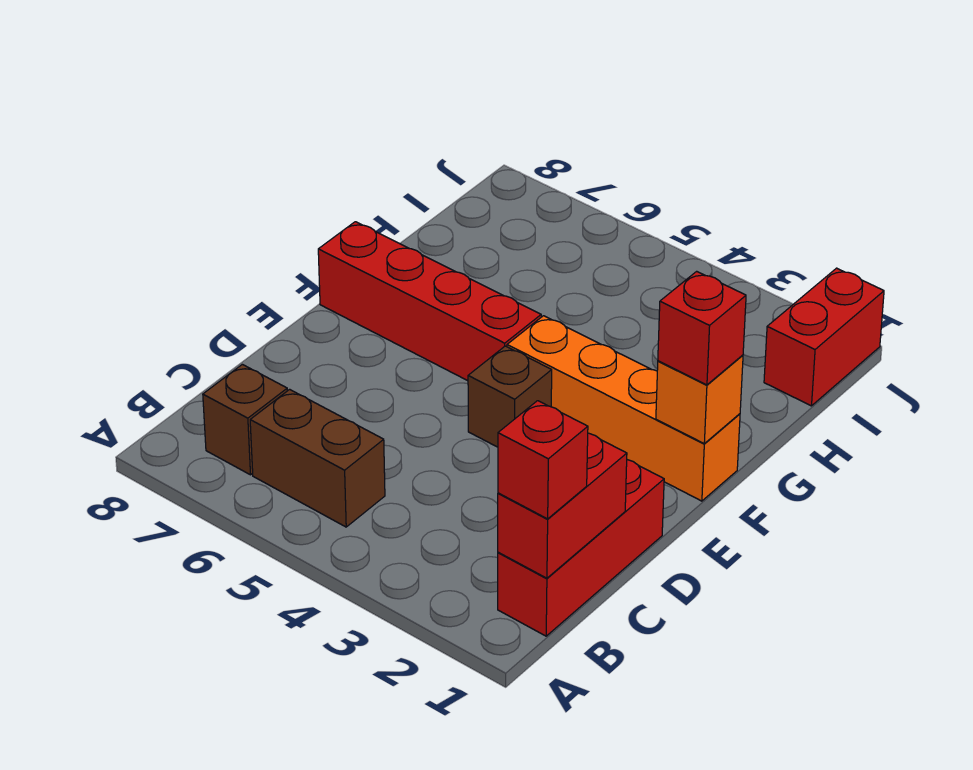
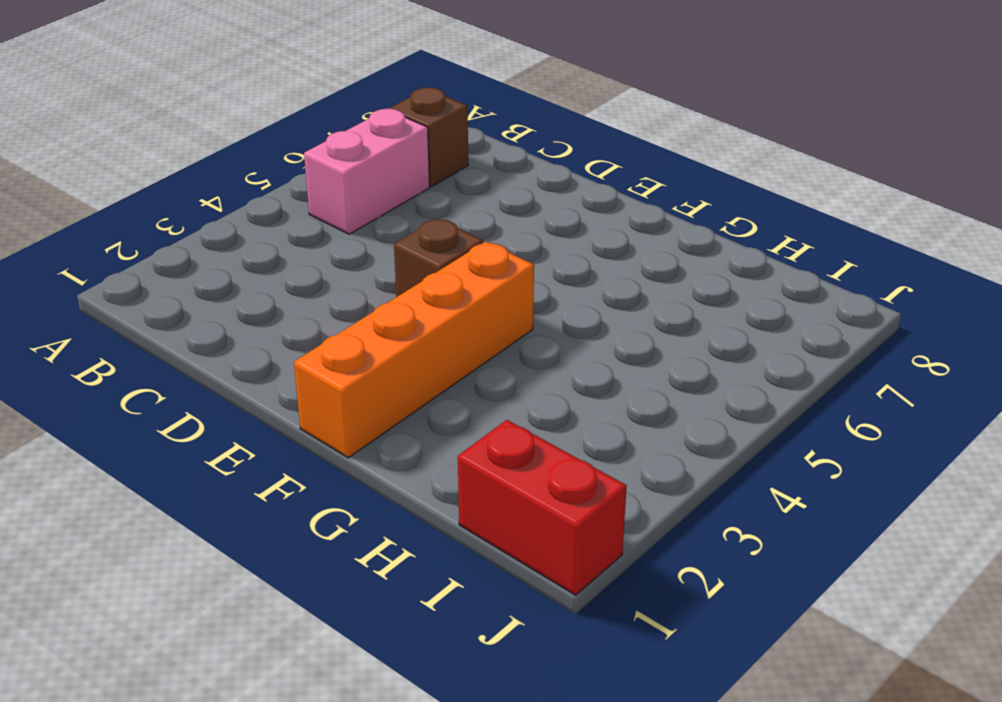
pink brick B5:B6 level 1 -> brown brick B5:B6 level 1
none -> red brick B1:D1 level 1
none -> red brick F5:F8 level 1

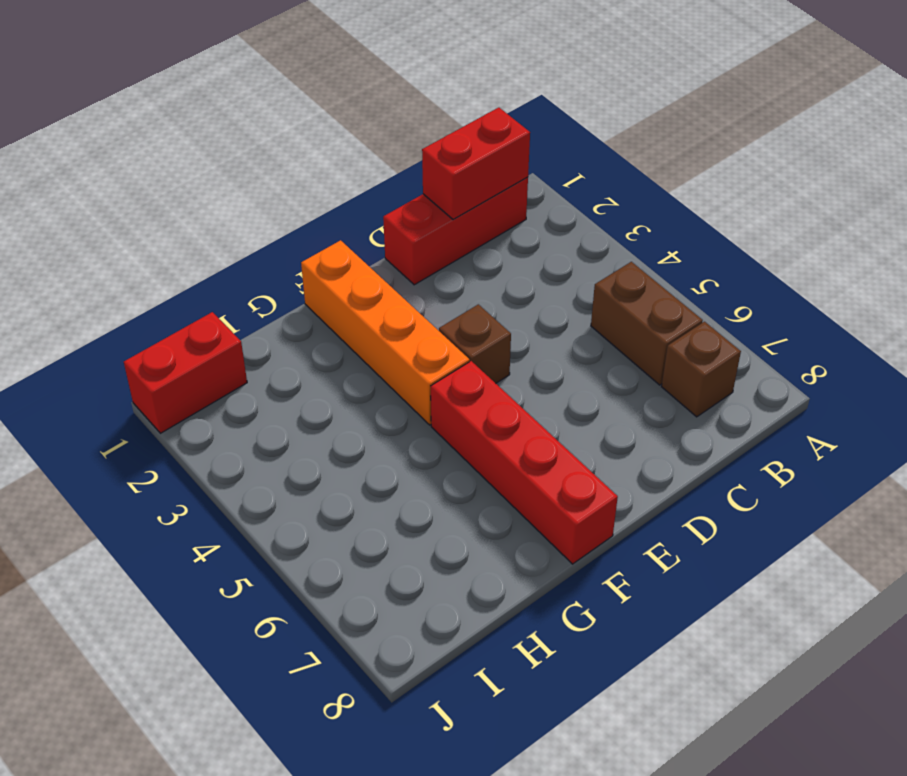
none -> orange brick F1 level 2
none -> red brick B1 level 3

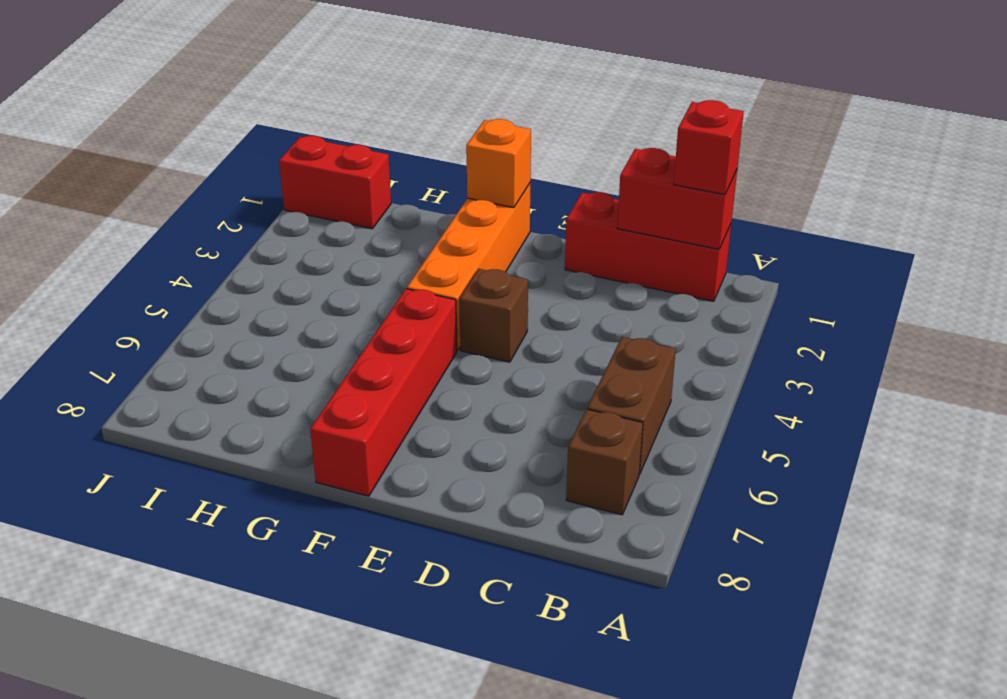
none -> red brick F1 level 3

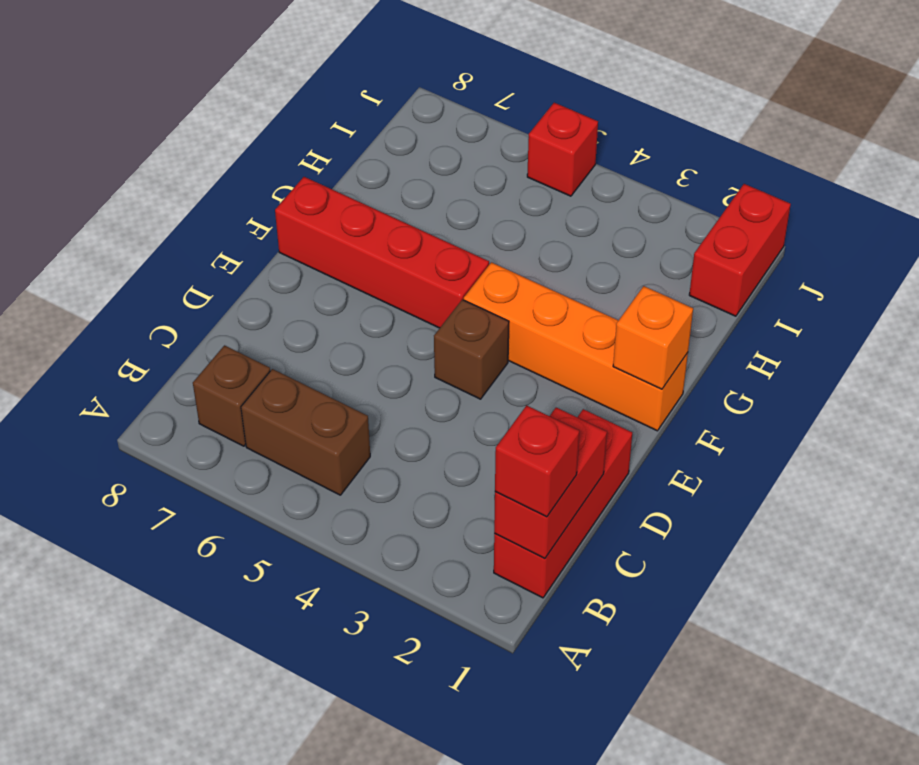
red brick J5 level 1 -> red brick F1 level 3

